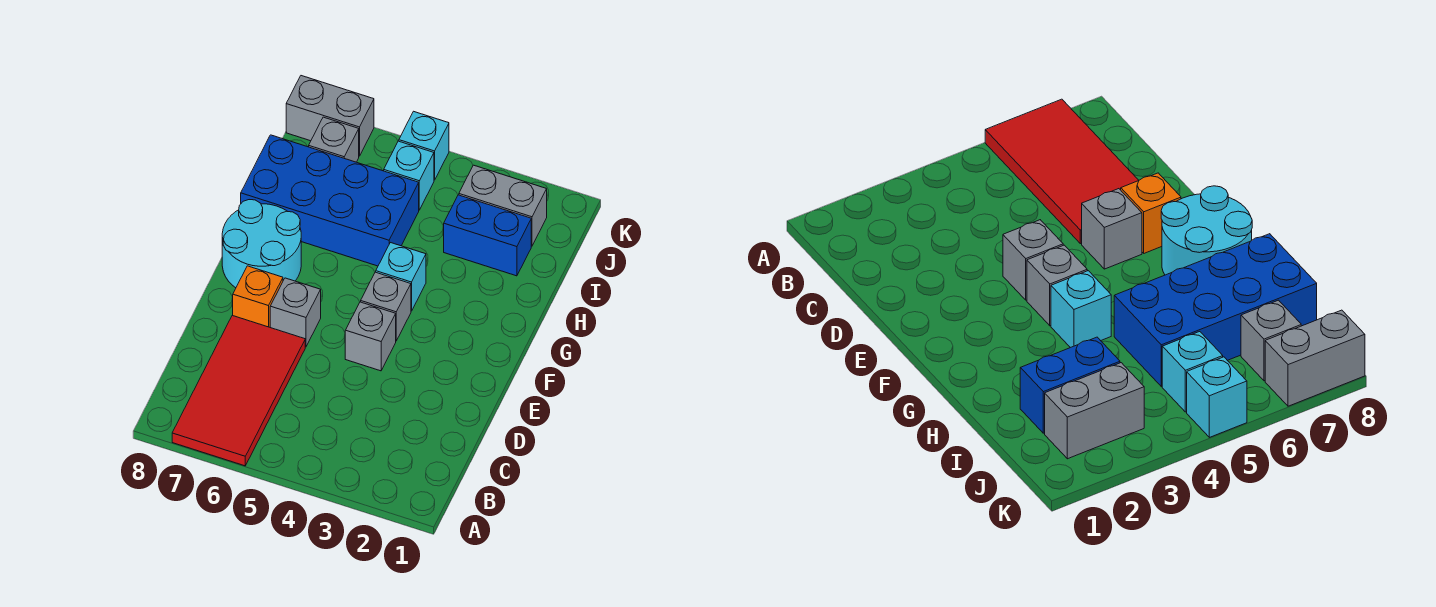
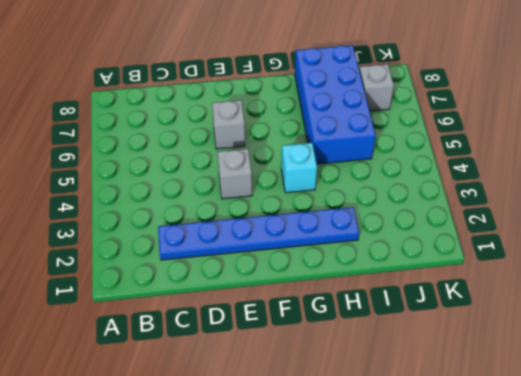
blue plate C2:H2 level 1 -> none
none -> red tile A6:D7 level 1
none -> orange brick E7 level 1
none -> grey brick F4 level 1

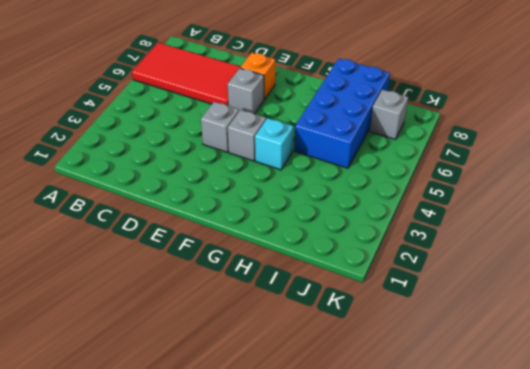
none -> cyan round brick F7:G8 level 1
none -> blue brick I2:I3 level 1
none -> grey brick J2:J3 level 1

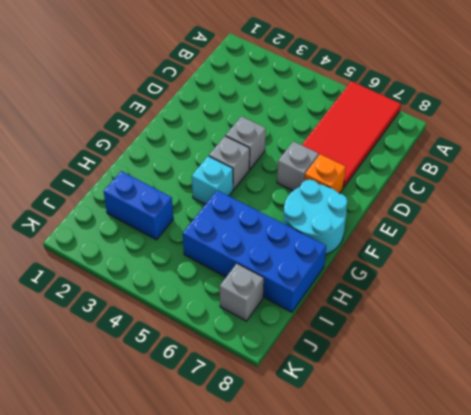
none -> grey brick J2:J3 level 1
none -> cyan brick J5 level 1
none -> cyan brick K5 level 1

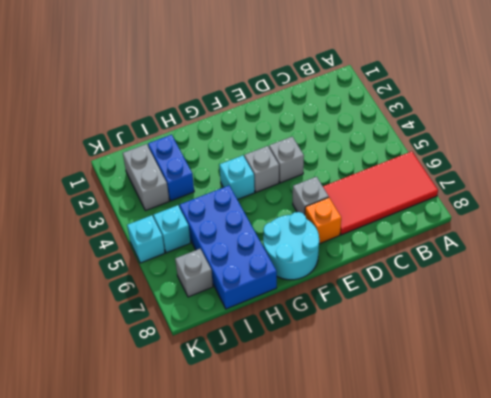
none -> grey brick K7:K8 level 1

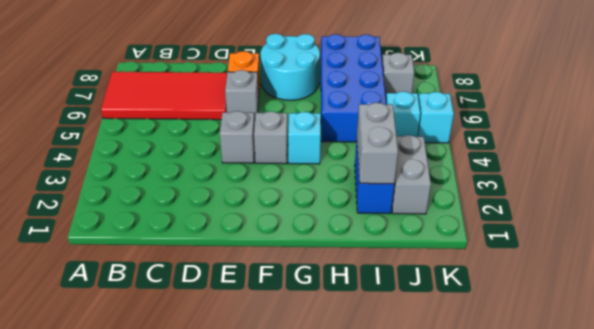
grey brick I2:I3 level 2 -> grey brick K7:K8 level 1

